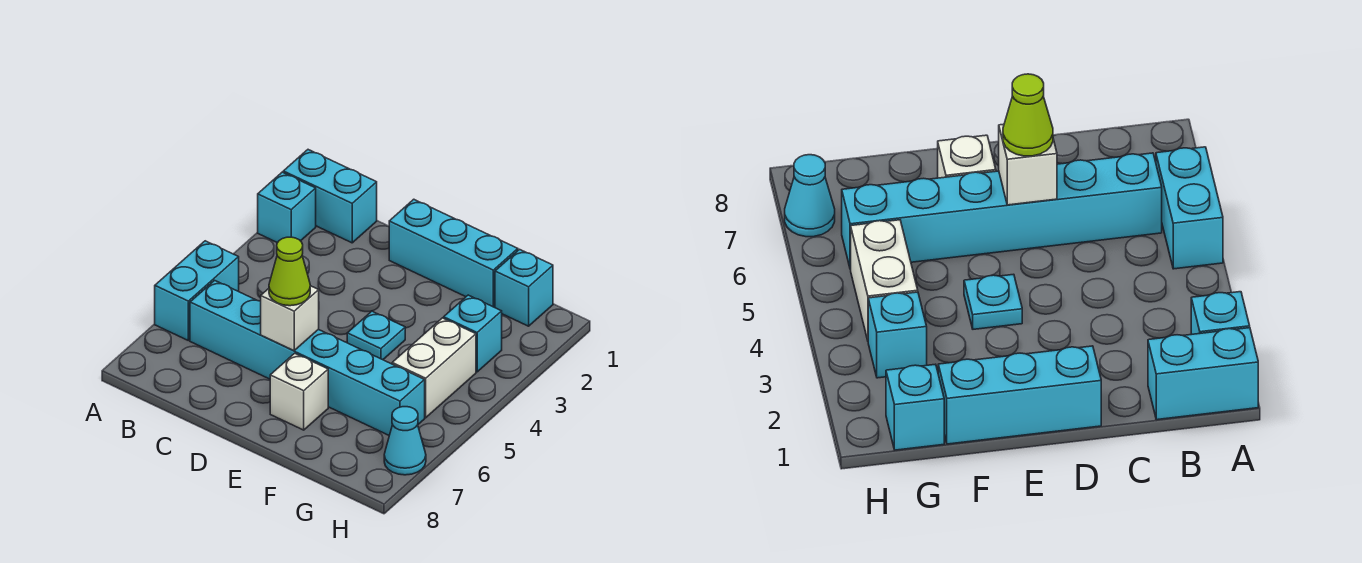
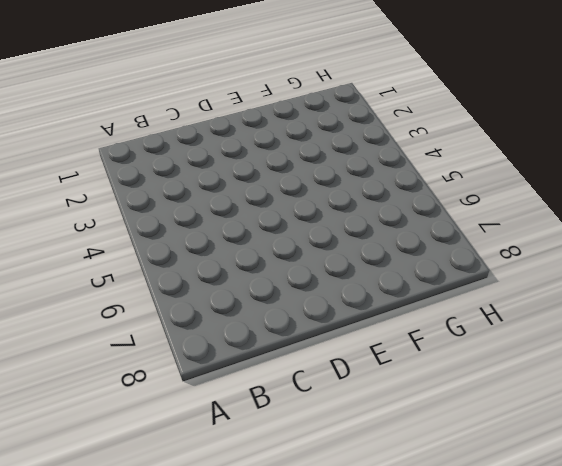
none -> cyan brick A1:B1 level 1
none -> cyan brick A2 level 1
none -> cyan brick A5:A6 level 1

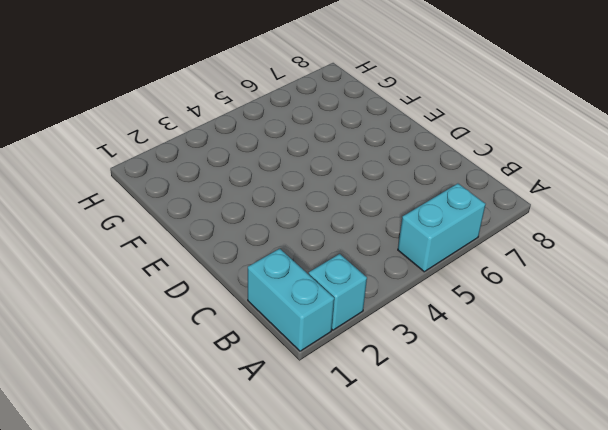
none -> cyan brick B6:G6 level 1
none -> cyan brick D1:F1 level 1
none -> cyan plate E4 level 1

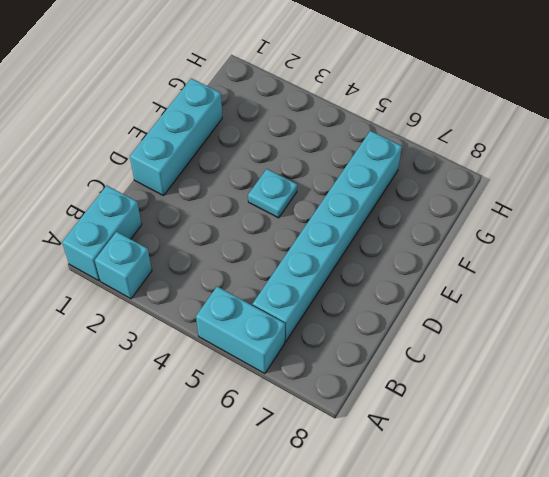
none -> white brick E7 level 1
none -> cyan brick G1 level 1
none -> cyan brick G3 level 1

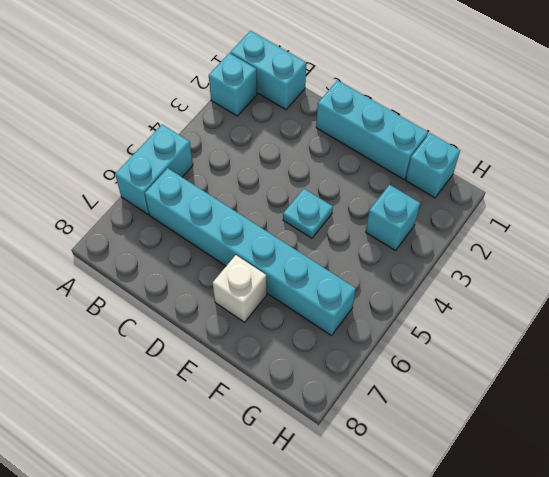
none -> white brick G4:G5 level 1
none -> cyan cone H7 level 1
none -> white brick D6 level 2

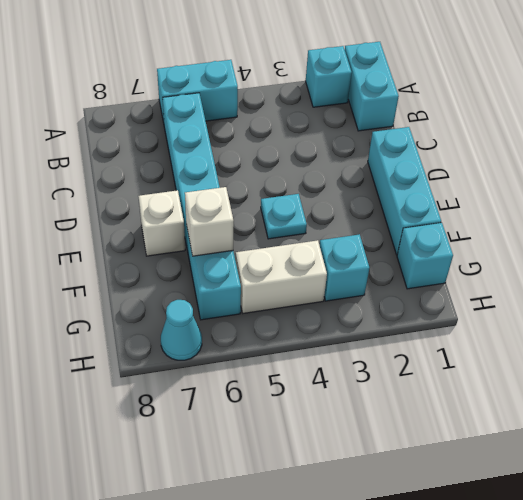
white brick F6 level 2 -> white brick D6 level 2
none -> lime cone D6 level 3

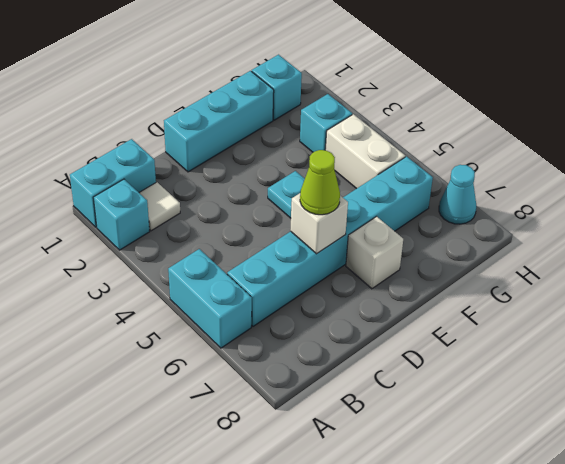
white tile B2 level 1 -> none

